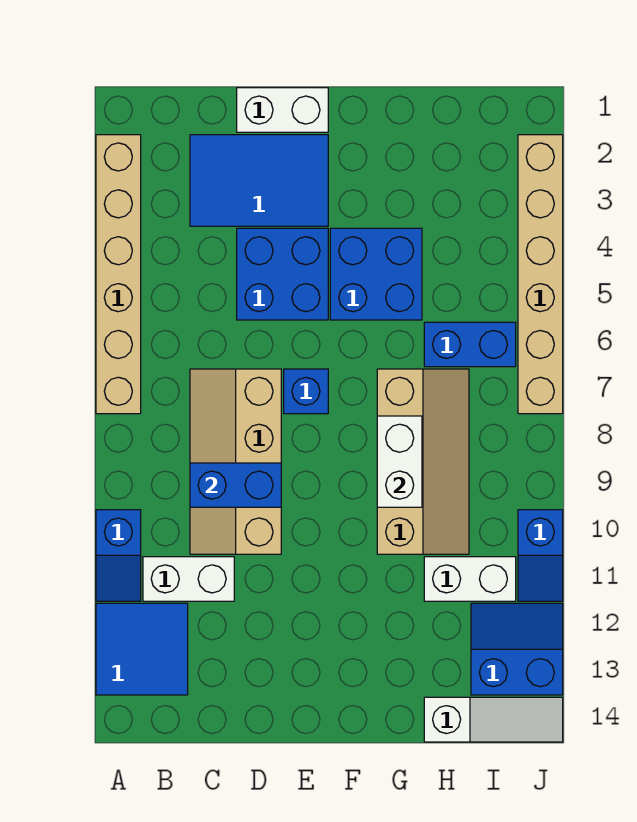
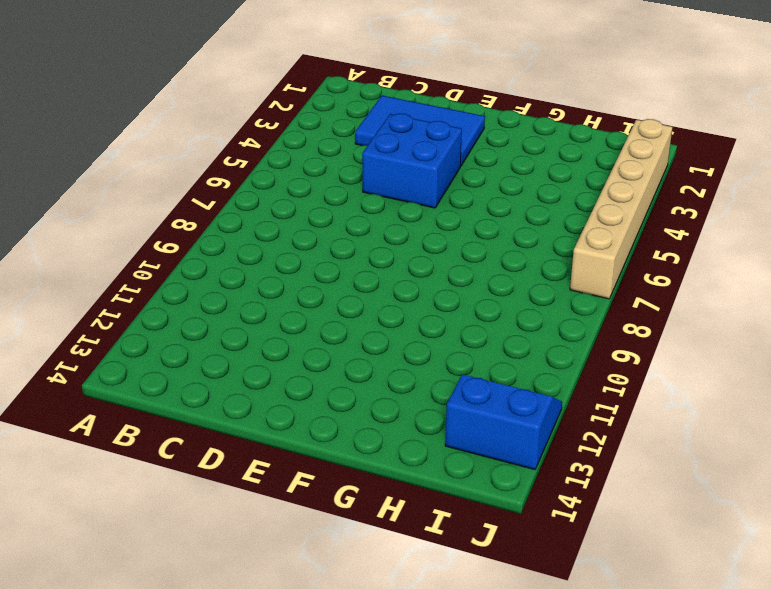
none -> tan brick A2:A7 level 1
none -> blue slope A10:A11 level 1 top 10
none -> blue tile A12:B13 level 1

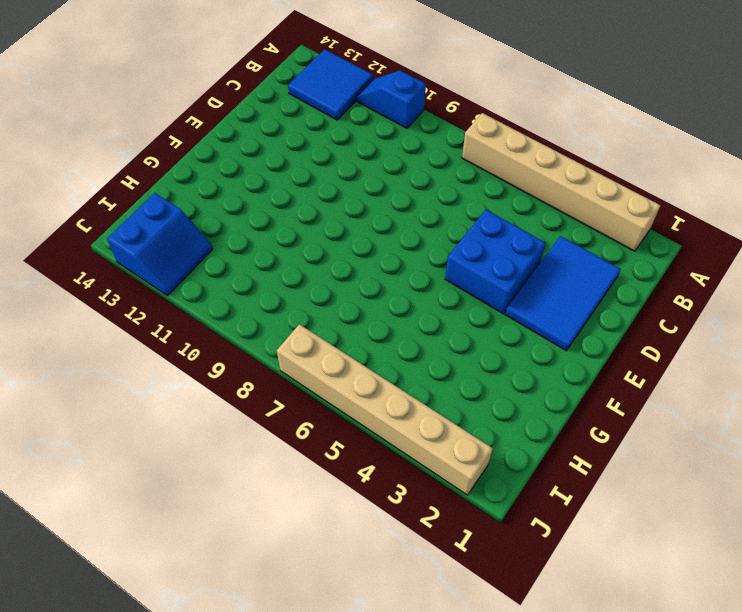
none -> white brick B11:C11 level 1
none -> tan slope C7:D10 level 1 top D
none -> white brick D1:E1 level 1

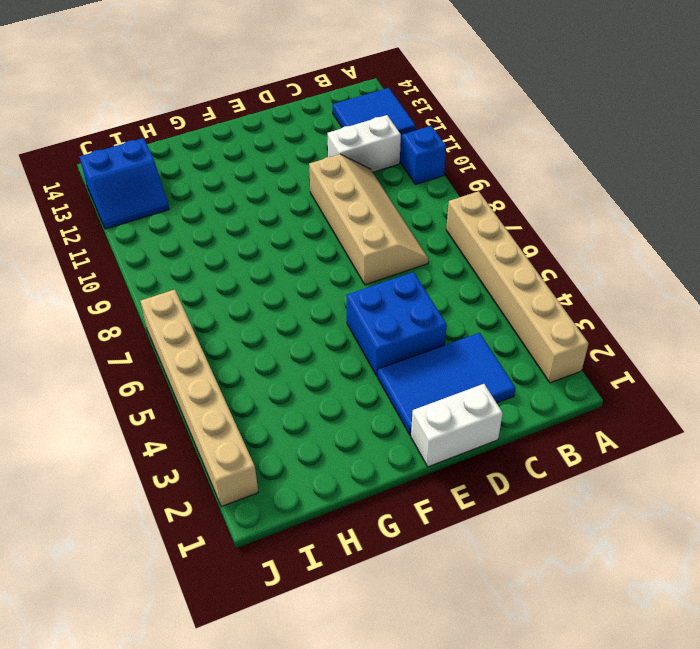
none -> blue brick E7 level 1
none -> blue brick F4:G5 level 1
none -> tan slope G7:H10 level 1 top G

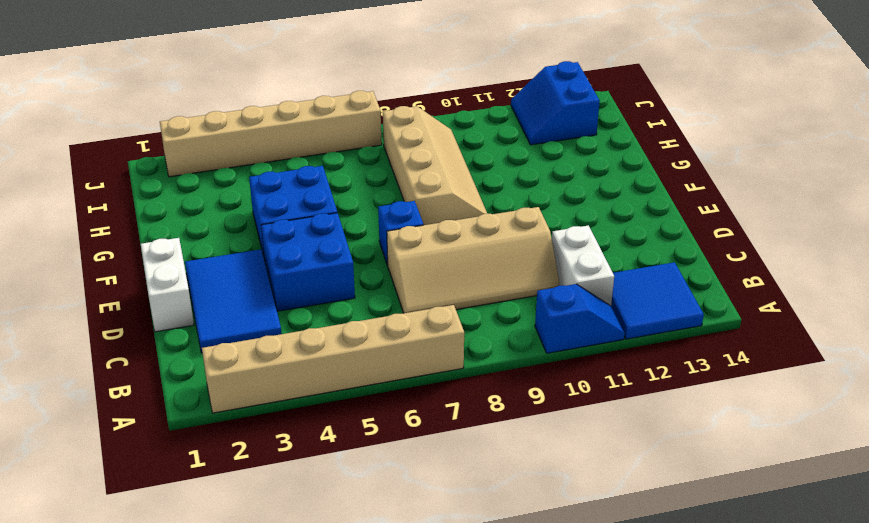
tan slope F8:I9 level 1 top 8 -> tan slope G7:H10 level 1 top G
none -> blue brick H6:I6 level 1
none -> white brick H11:I11 level 1
none -> white slope H14:J14 level 1 top H

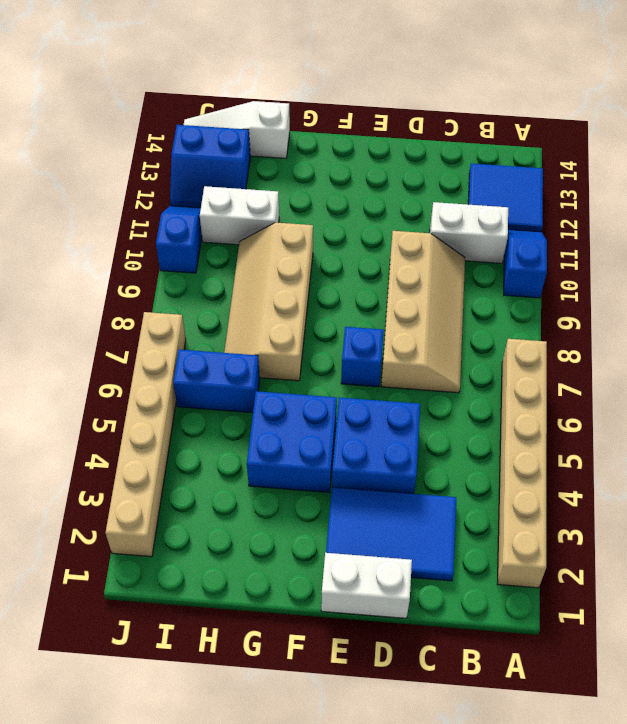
none -> blue brick C9:D9 level 2
none -> white brick G8:G9 level 2

